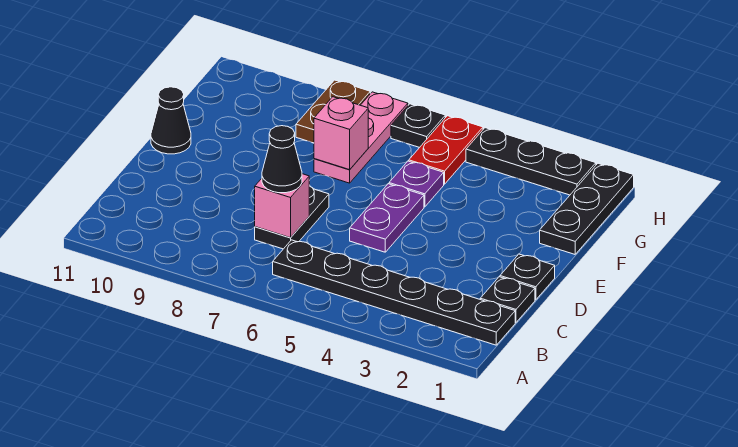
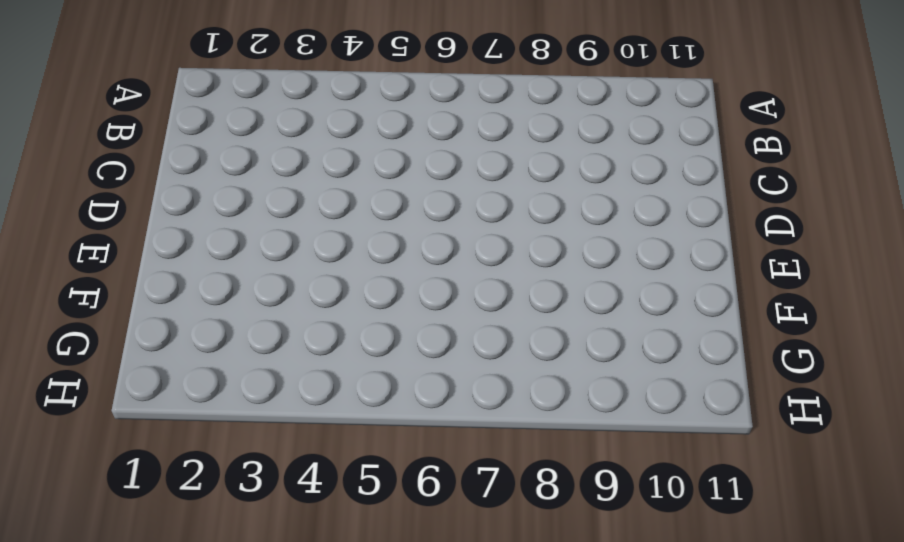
none -> black plate B1:B6 level 1
none -> black plate C1 level 1
none -> black plate C7:D7 level 1

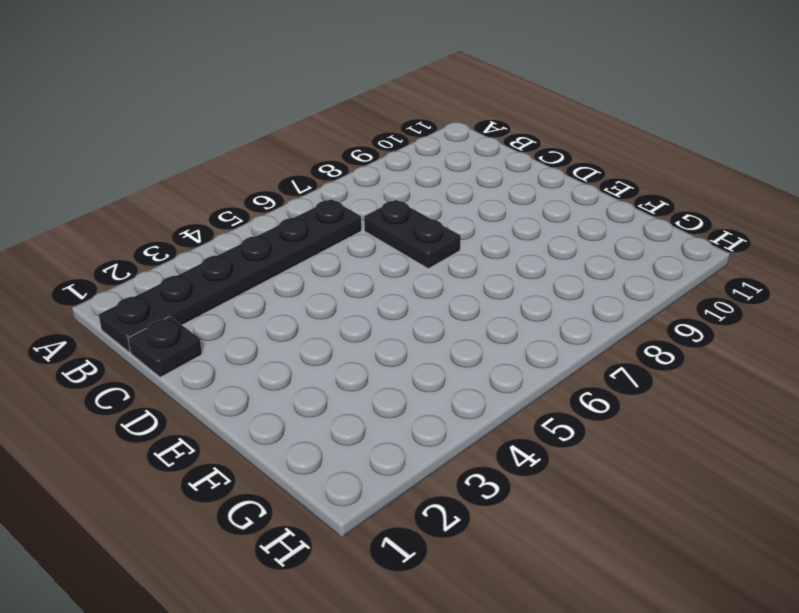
none -> black plate D1 level 1
none -> purple plate D5:E5 level 1
none -> black cone E11 level 1

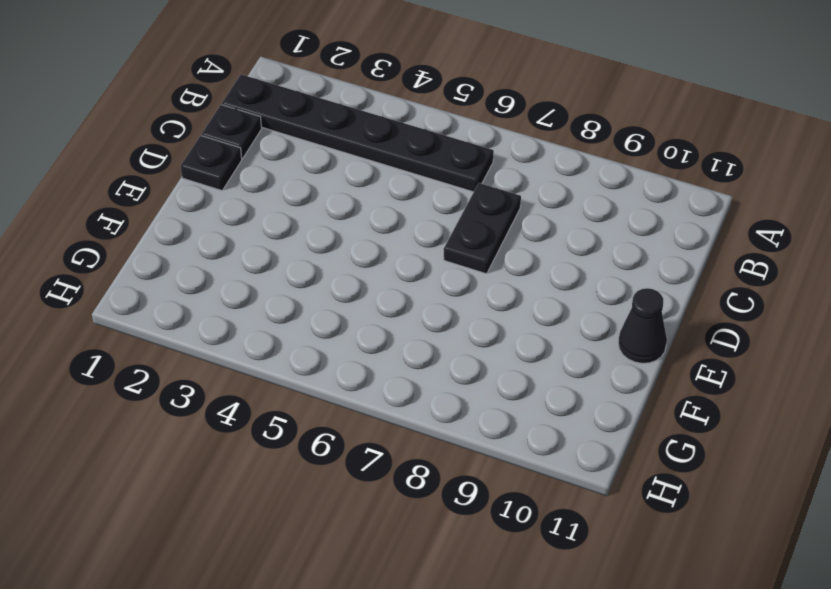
none -> purple plate D5:E5 level 1
none -> black plate F1:H1 level 1
none -> purple plate F5 level 1

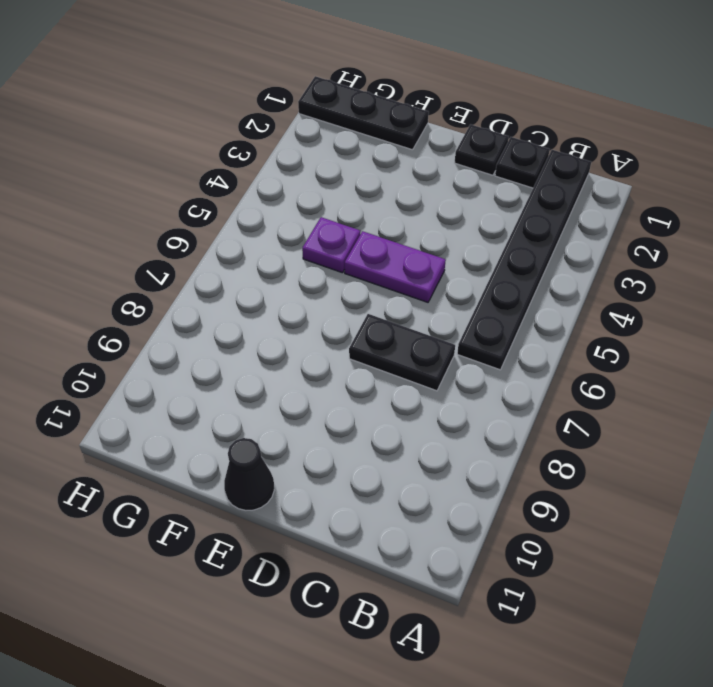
none -> pink plate F7:H7 level 1
none -> red plate G5:H5 level 1
none -> brown plate G8:H8 level 1

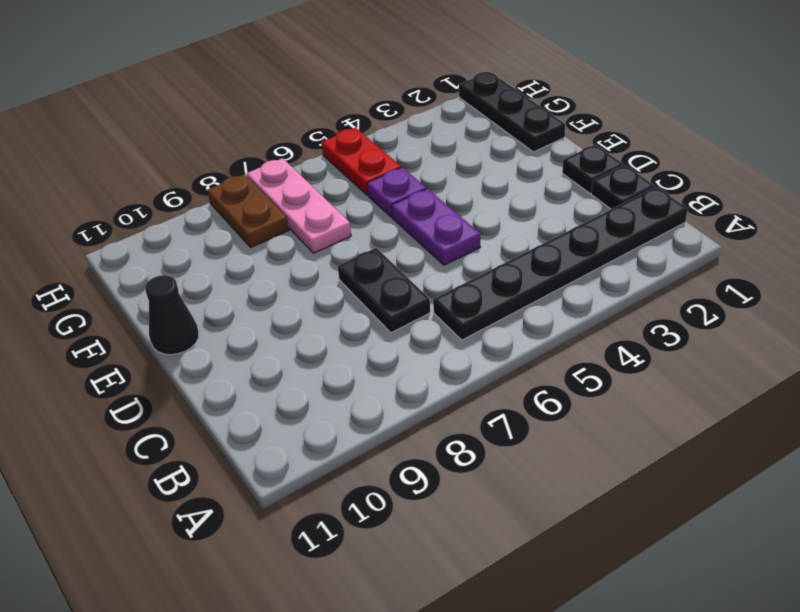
none -> black plate H2:H4 level 1
none -> black plate H6 level 1
none -> pink brick C7 level 2

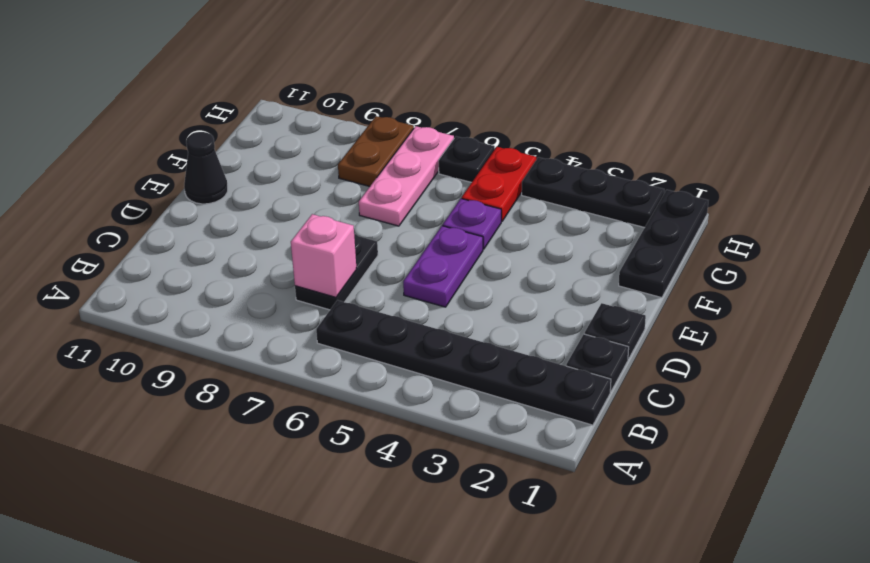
none -> pink brick F7 level 2
none -> black cone C7 level 3

